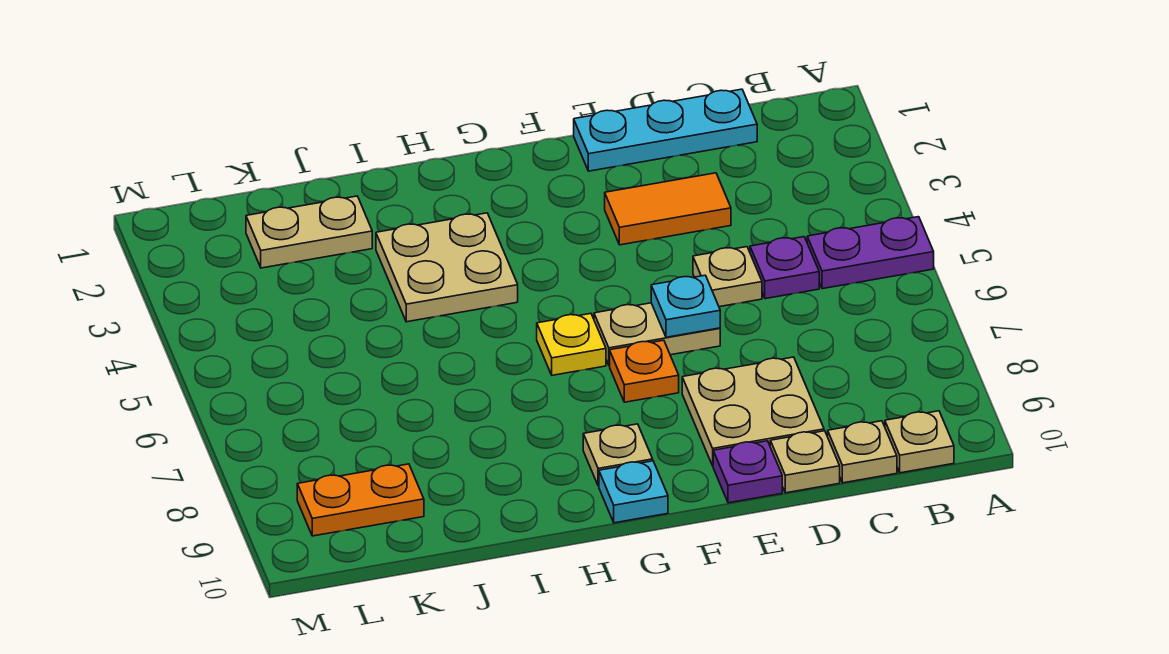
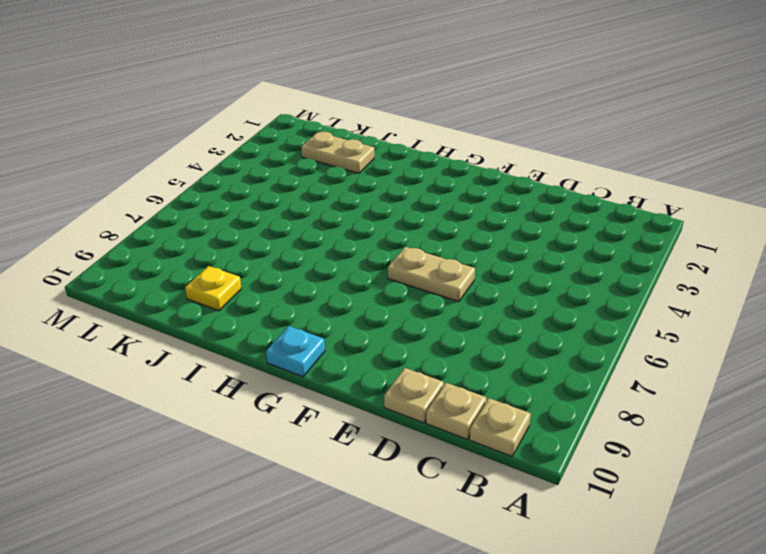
yellow plate J9 level 1 -> yellow plate G6 level 1
none -> purple plate A5:B5 level 1
none -> cyan plate C1:E1 level 1
none -> purple plate C5 level 1

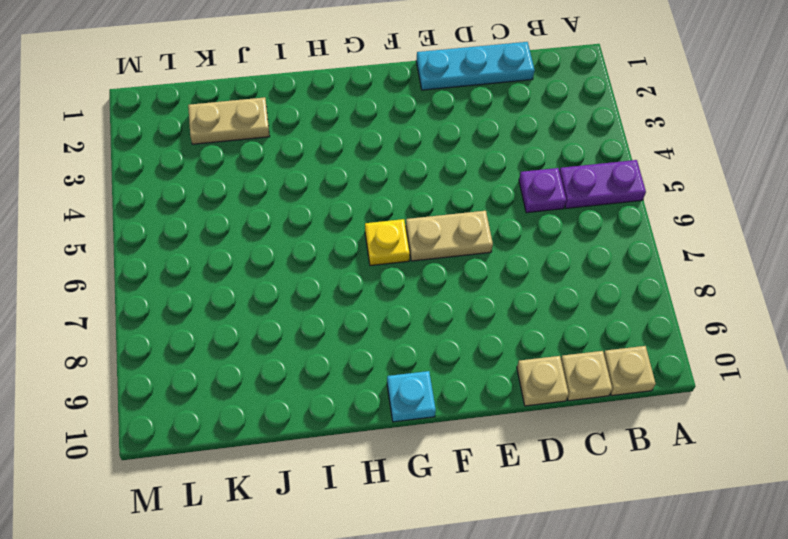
none -> orange tile D3:E3 level 1
none -> tan plate D5 level 1
none -> tan plate D8:E9 level 1

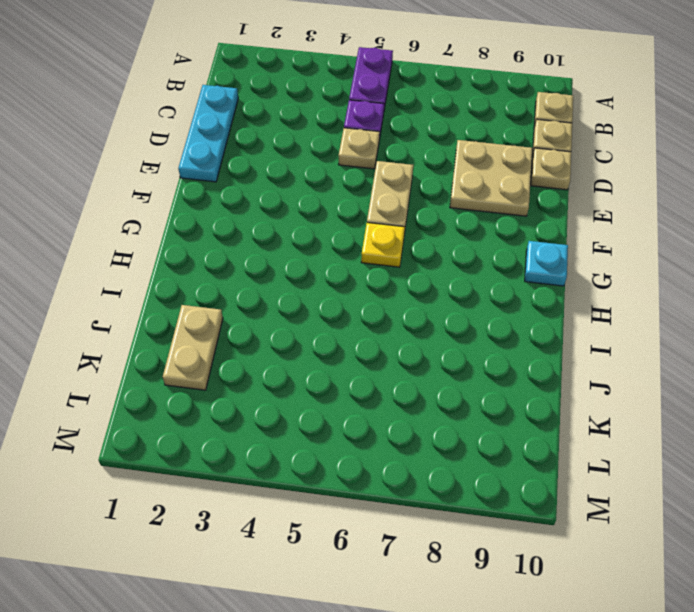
none -> orange tile D3:E3 level 1
none -> purple plate E10 level 1
none -> orange plate F7 level 1

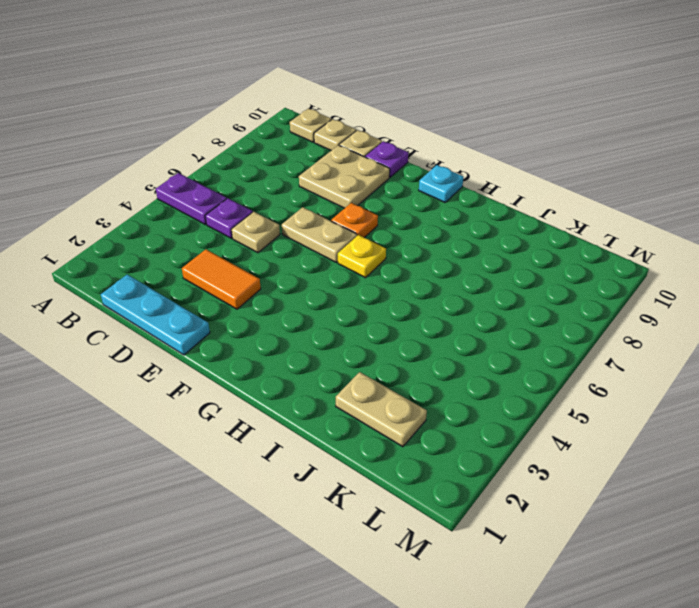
none -> tan plate G9 level 1
none -> tan plate H3:I4 level 1
none -> orange plate K9:L9 level 1

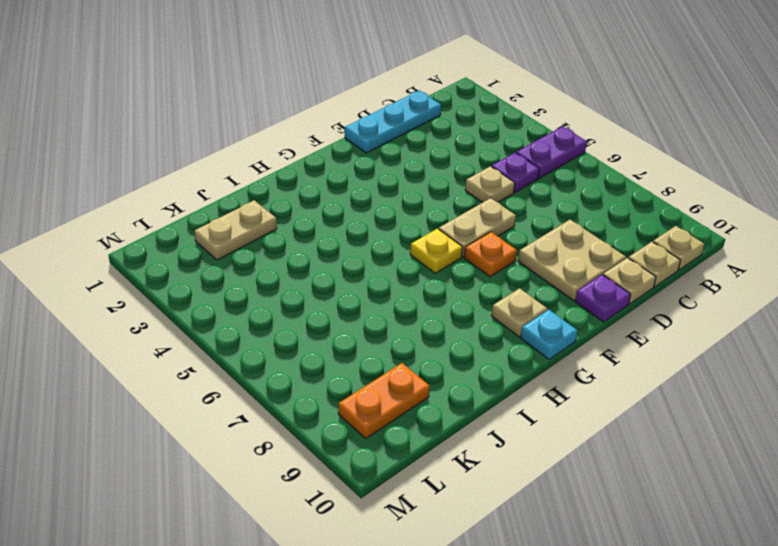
none -> orange tile D3:E3 level 1
none -> tan plate H3:I4 level 1
none -> cyan plate E6 level 2

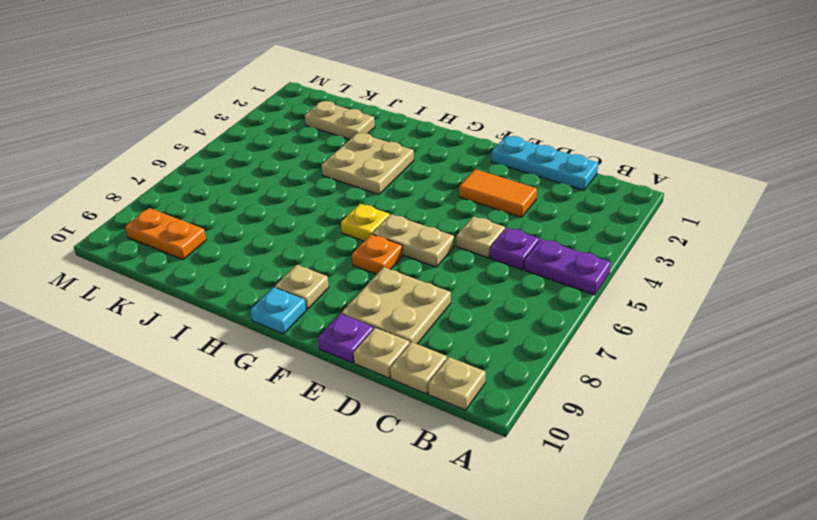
none -> cyan plate E6 level 2

